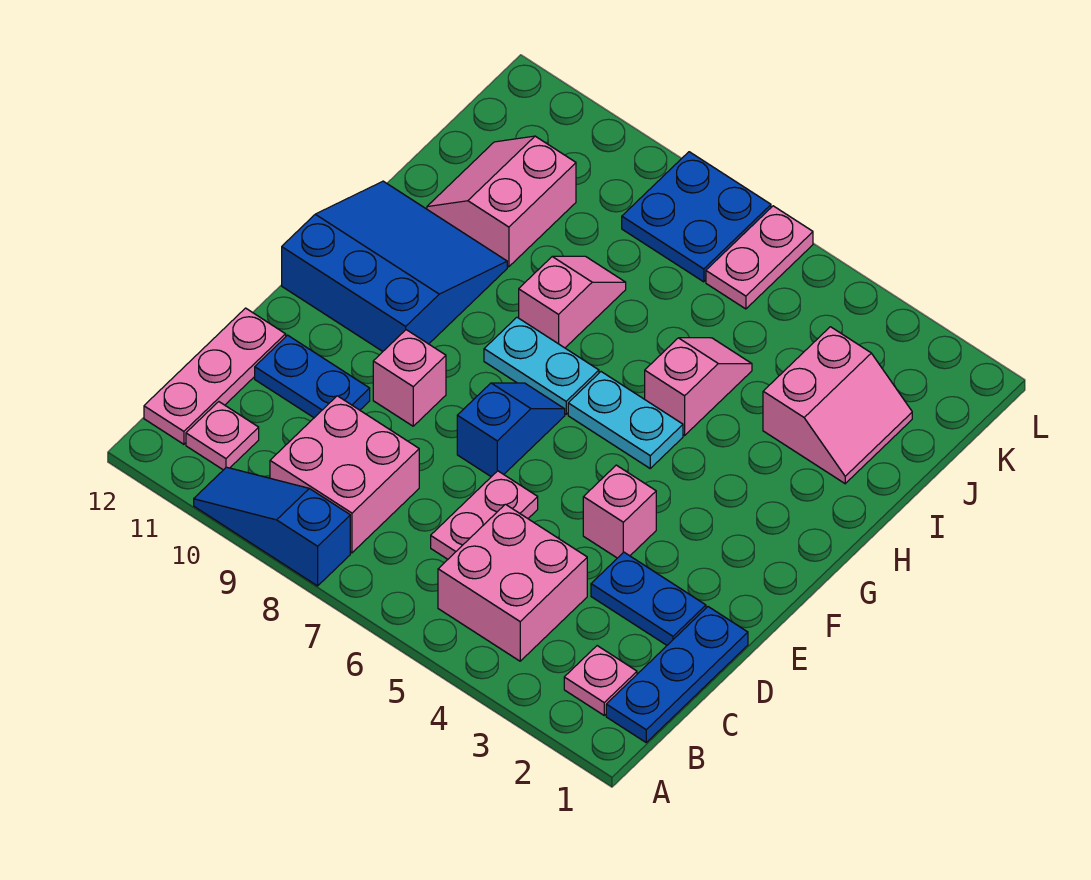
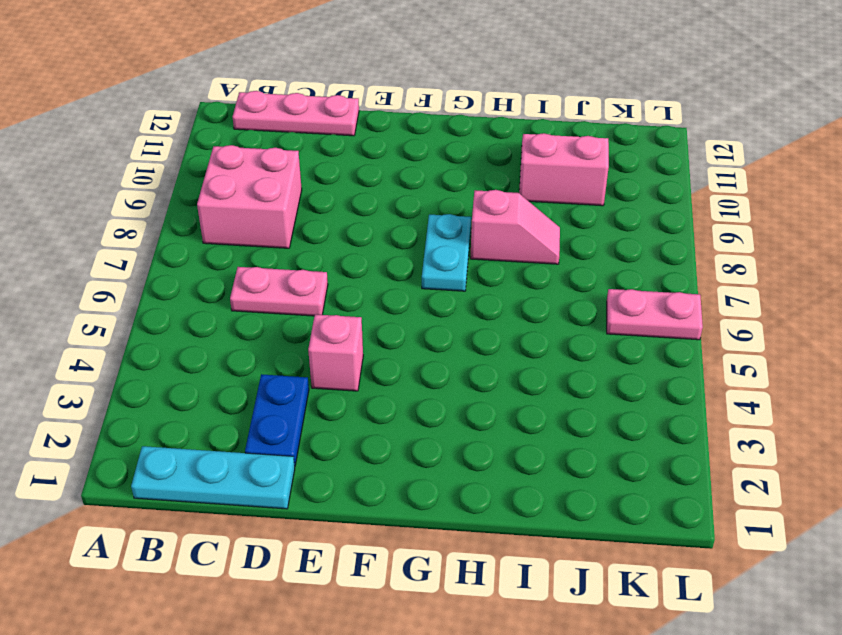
cyan plate B1:D1 level 1 -> blue plate B1:D1 level 1
none -> blue slope A8:A10 level 1 top 8
none -> pink plate B2 level 1
none -> pink brick B4:C5 level 1

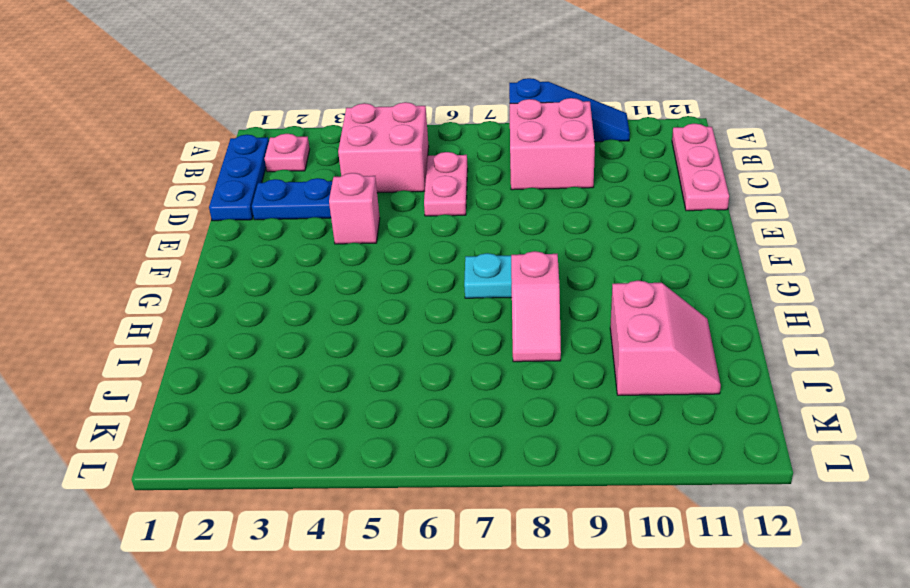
none -> pink plate B11 level 1
none -> blue plate D10:D11 level 1
none -> blue slope E7:F7 level 1 top E

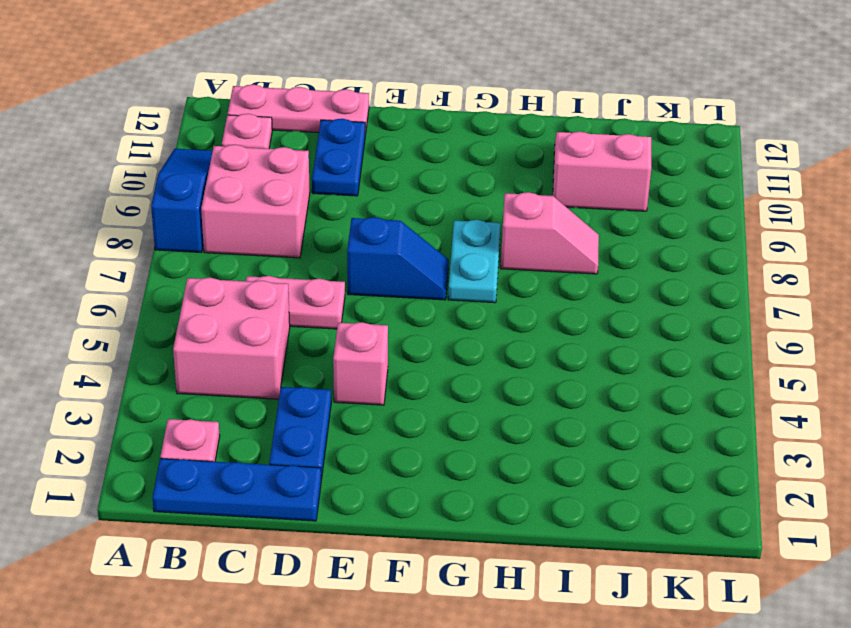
none -> pink brick E9 level 1
none -> blue slope F10:H12 level 1 top F
none -> cyan plate G5:G6 level 1

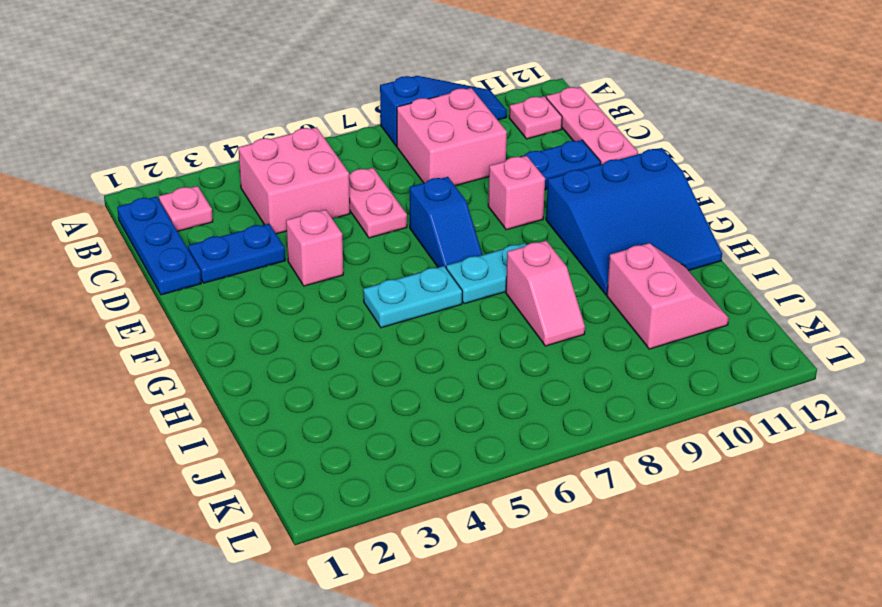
none -> pink slope H5:I5 level 1 top H
none -> pink slope I2:J3 level 1 top 3
none -> pink plate K6:L6 level 1

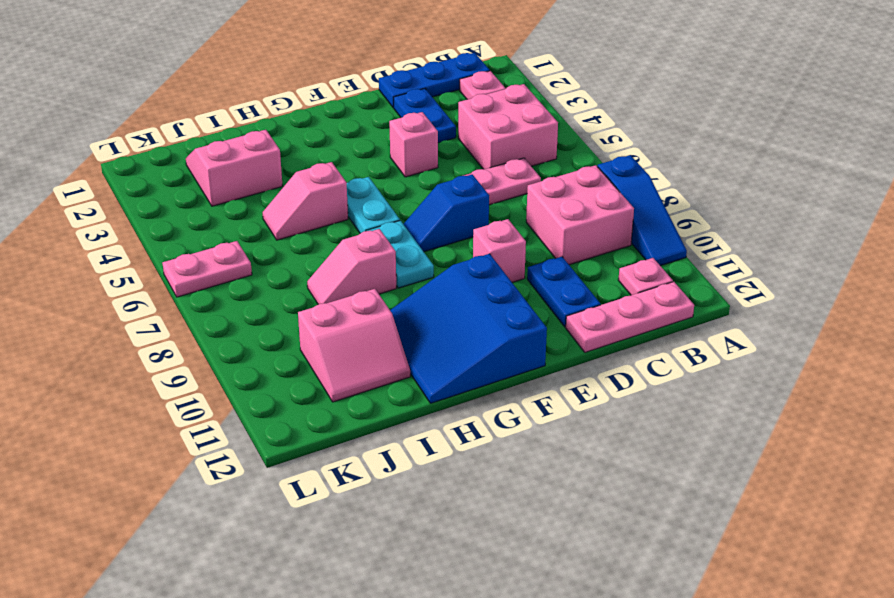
none -> blue plate K7:L8 level 1

